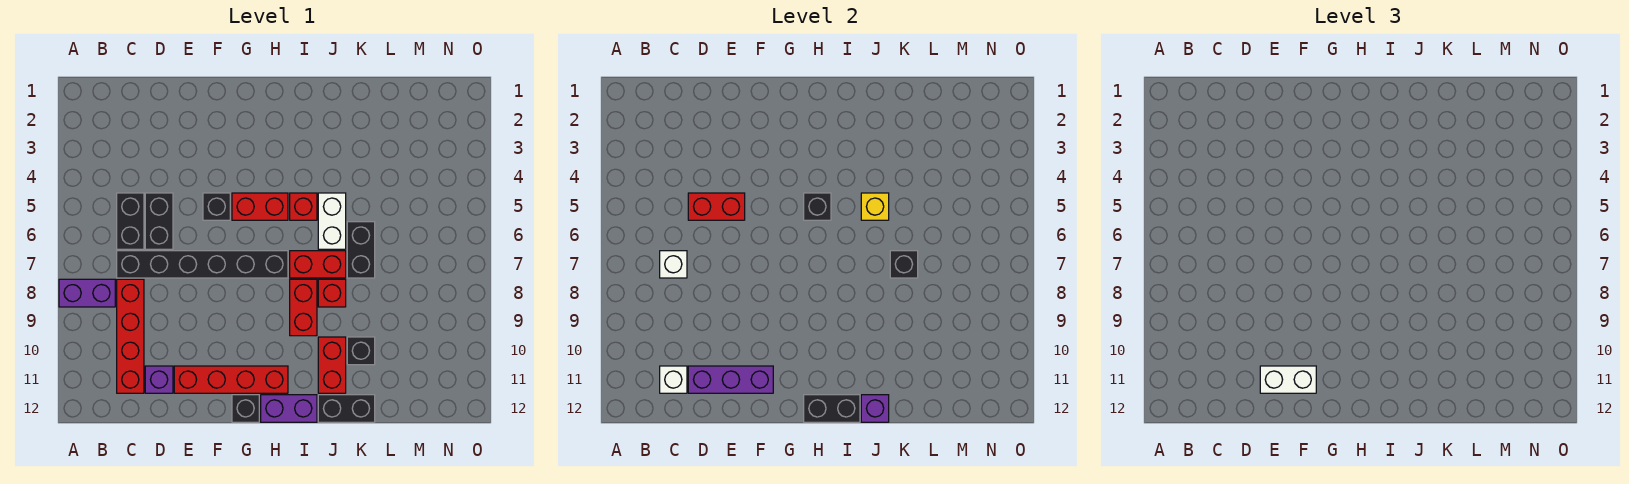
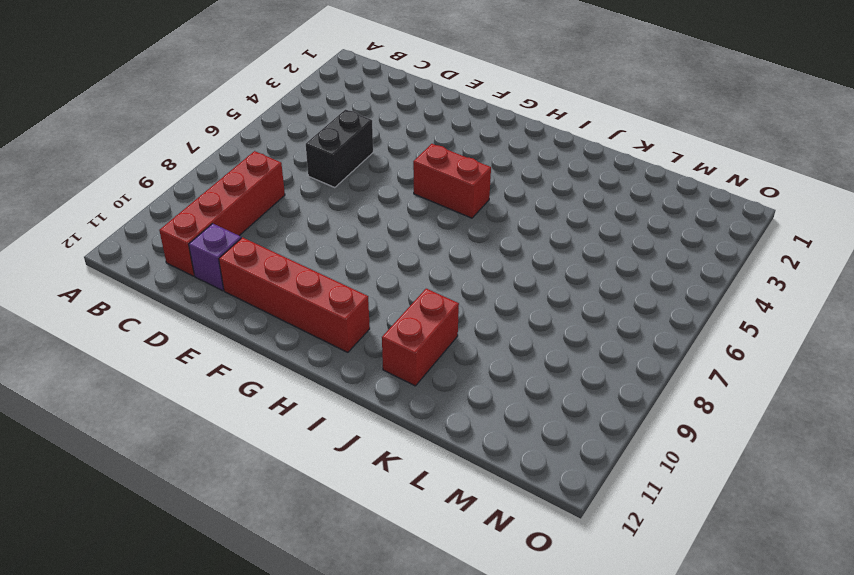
none -> purple brick A8:B8 level 1
none -> black brick C5:C6 level 1
none -> black brick C7:H7 level 1
none -> black brick F5 level 1

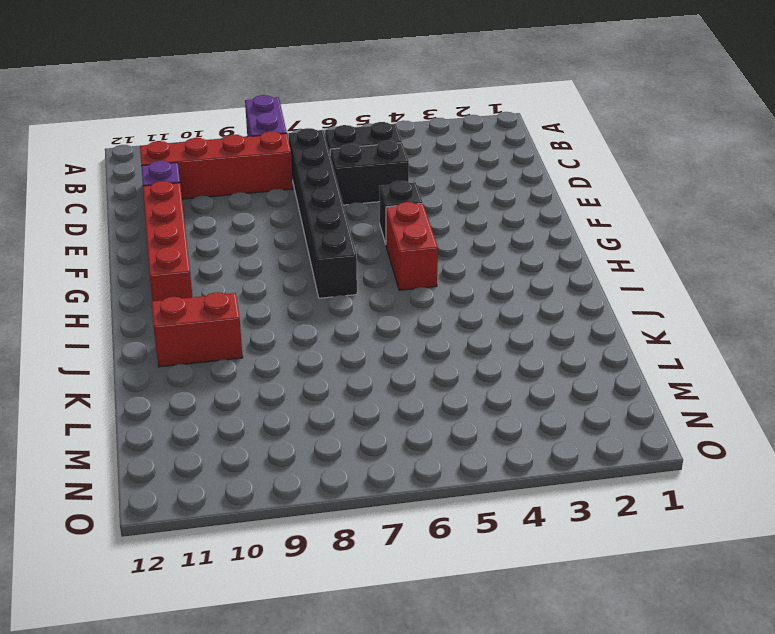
none -> black brick G12 level 1
none -> purple brick H12:I12 level 1
none -> red brick I5 level 1
none -> red brick I7:J7 level 1

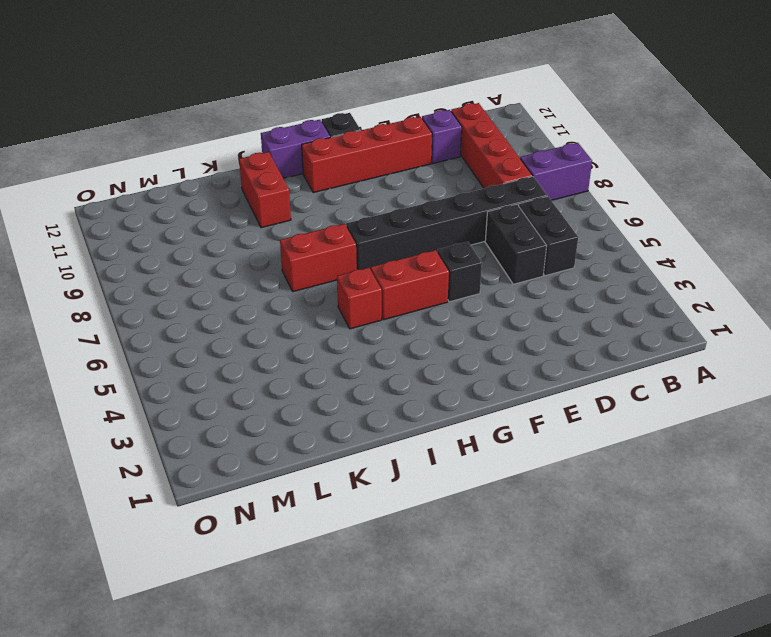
none -> red brick I8:I9 level 1
none -> white brick J5:J6 level 1
none -> red brick J8 level 1
none -> black brick J12:K12 level 1

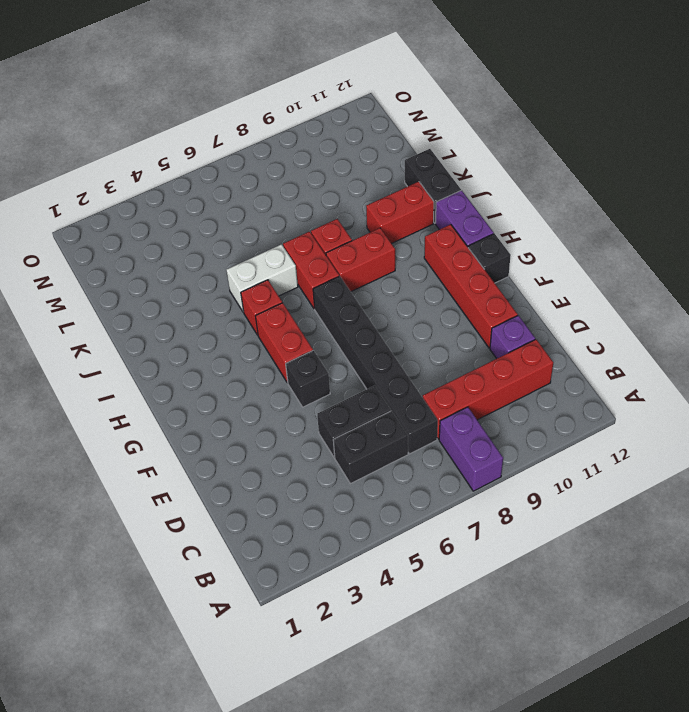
none -> black brick K6:K7 level 1
none -> black brick K10 level 1
none -> white brick C7 level 2
none -> white brick C11 level 2

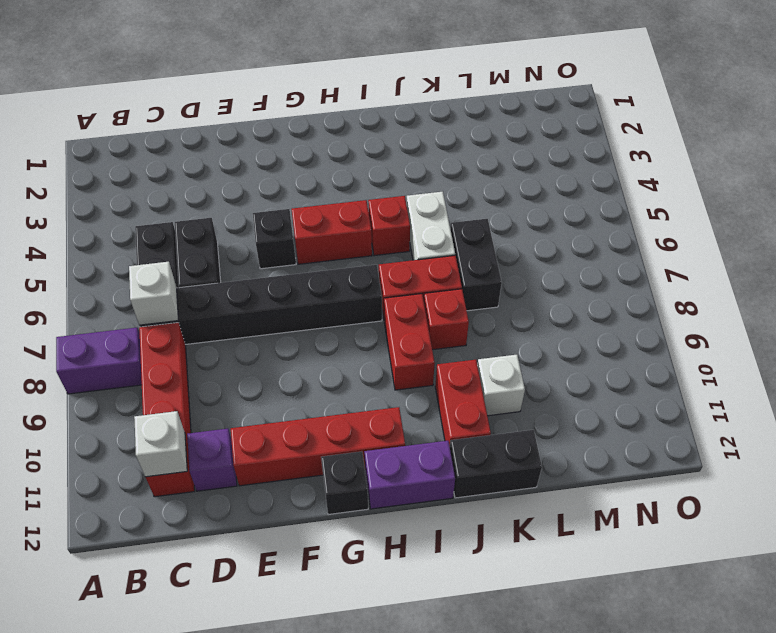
white brick K10 level 1 -> black brick K10 level 1
none -> red brick D5:E5 level 2
none -> purple brick D11:F11 level 2
none -> black brick H5 level 2
none -> black brick H12:I12 level 2

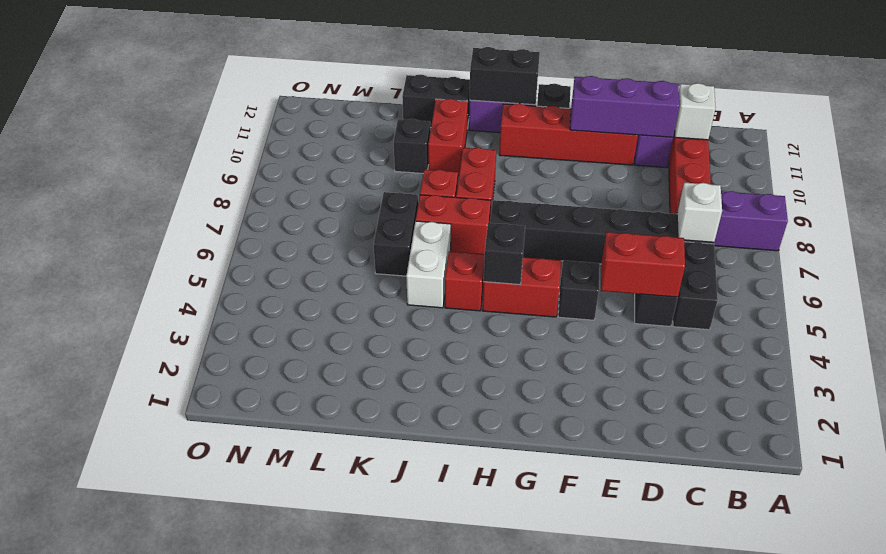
none -> yellow brick J5 level 2
none -> purple brick J12 level 2
none -> black brick K7 level 2
none -> white brick E11:F11 level 3

